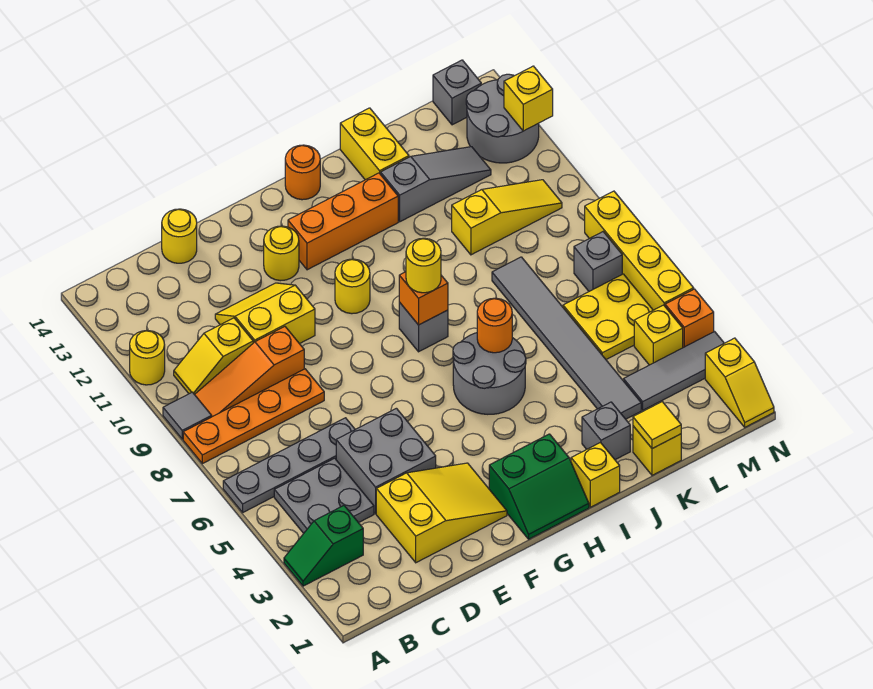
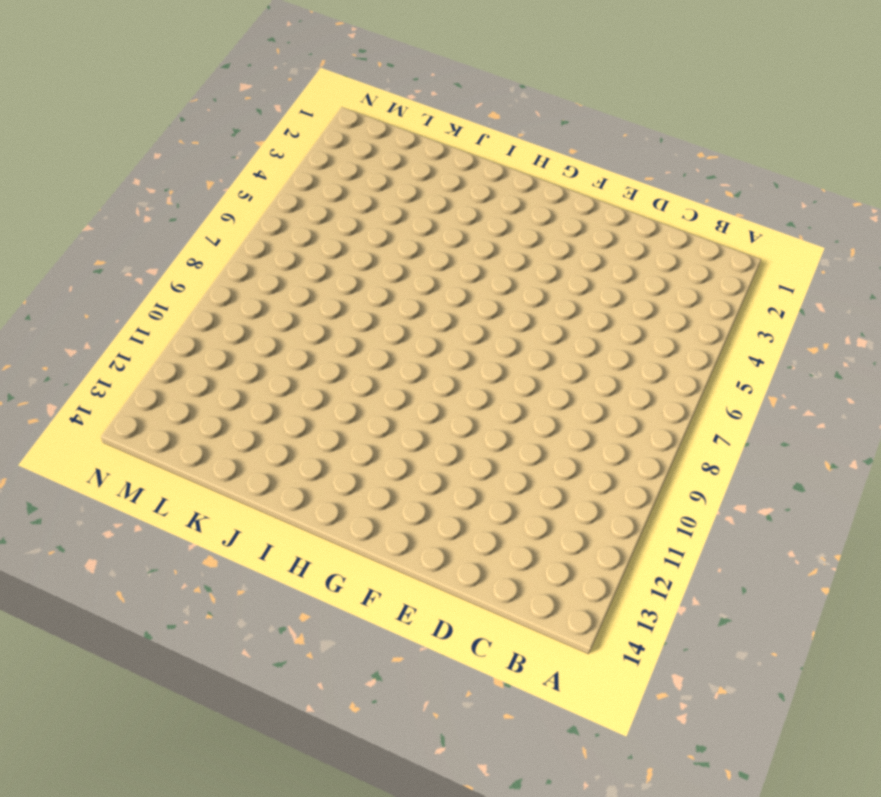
none -> green slope A3:B3 level 1 top B
none -> grey plate A6:D6 level 1
none -> orange plate A8:D8 level 1
none -> grey tile A9 level 1

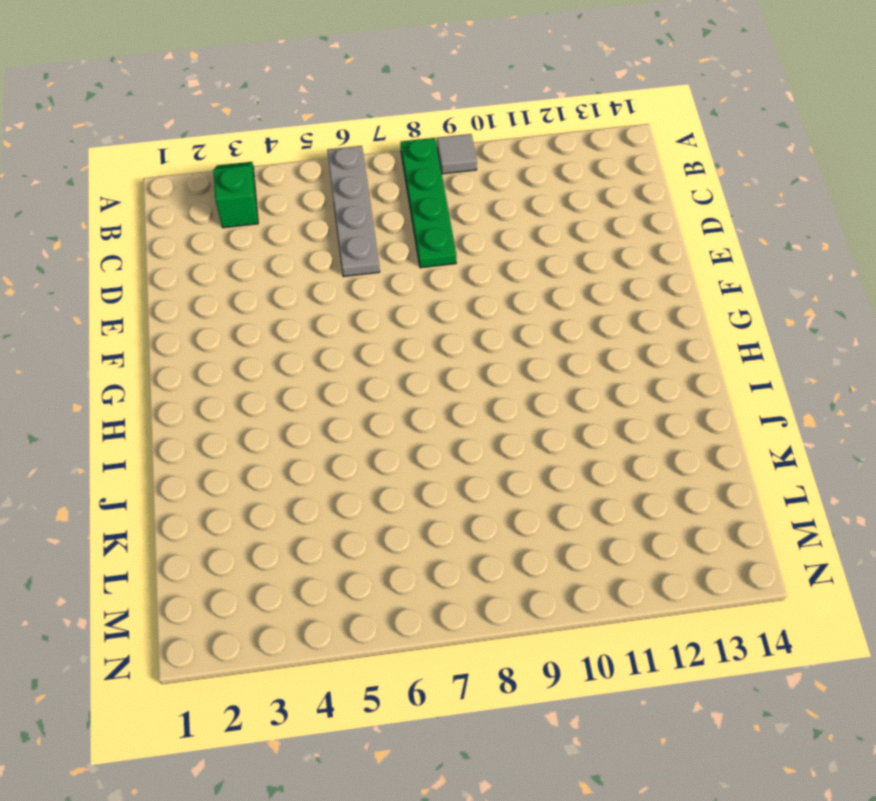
green plate A8:D8 level 1 -> orange plate A8:D8 level 1
none -> yellow round brick A11 level 1
none -> grey plate B4:C5 level 1
none -> orange slope B9:D9 level 1 top D
none -> yellow slope B10:C10 level 1 top C

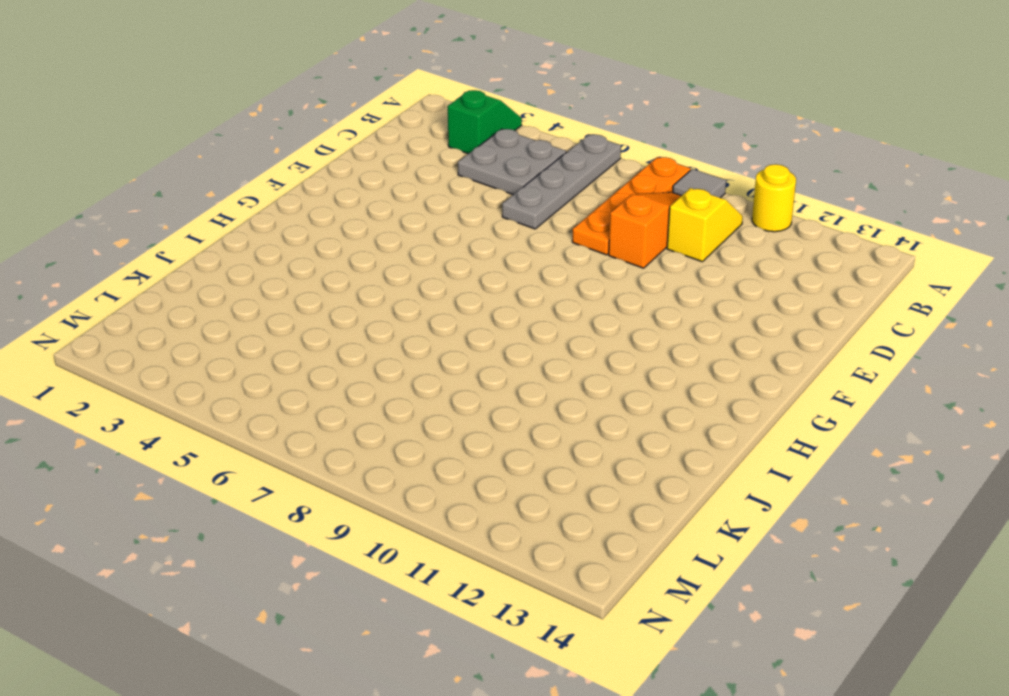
none -> yellow slope D2:F3 level 1 top D
none -> grey brick D4:E5 level 1
none -> yellow slope D10:E11 level 1 top 10
none -> yellow round brick D14 level 1

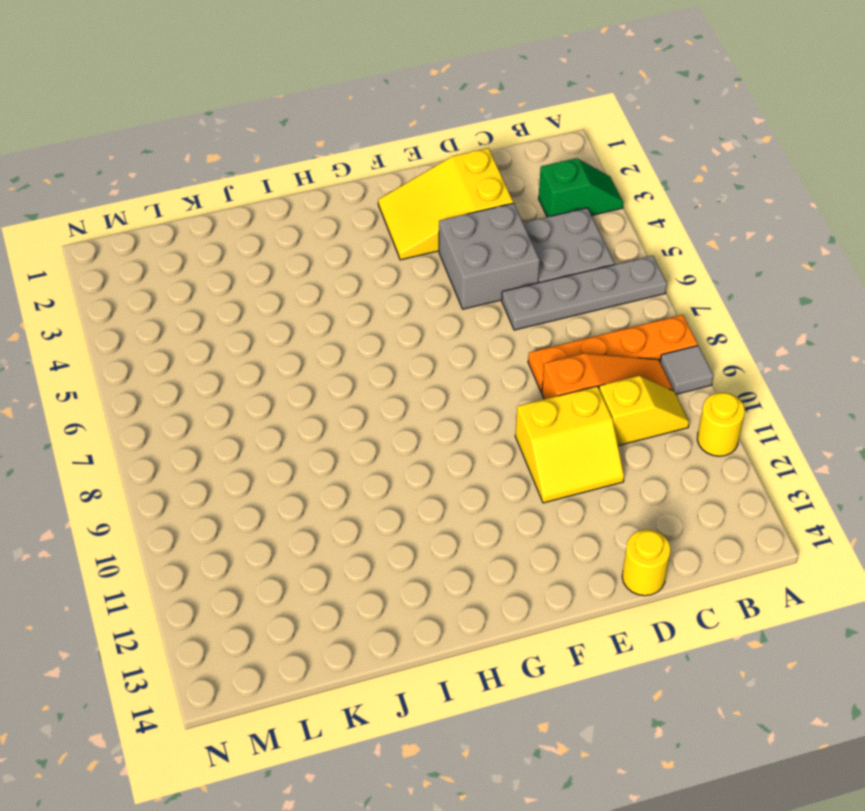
none -> yellow round brick F12 level 1
none -> green slope G1:H2 level 1 top 2
none -> yellow round brick G10 level 1
none -> orange brick G12:I12 level 1

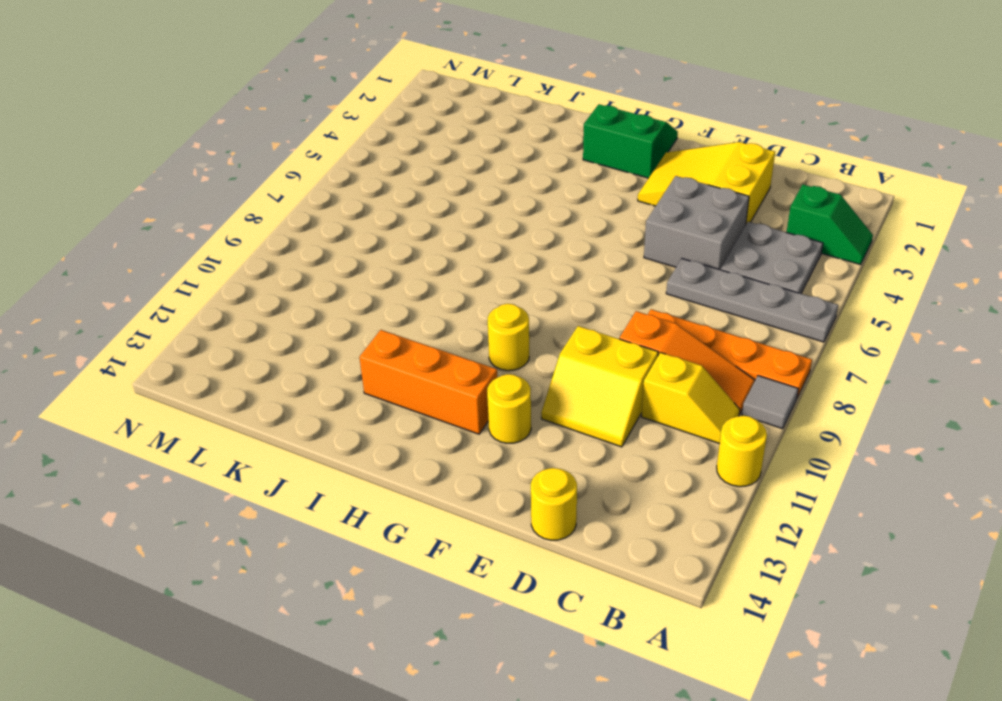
none -> grey round brick H5:I6 level 1
none -> grey brick H8 level 1
none -> orange round brick H14 level 1
none -> yellow brick I1 level 1

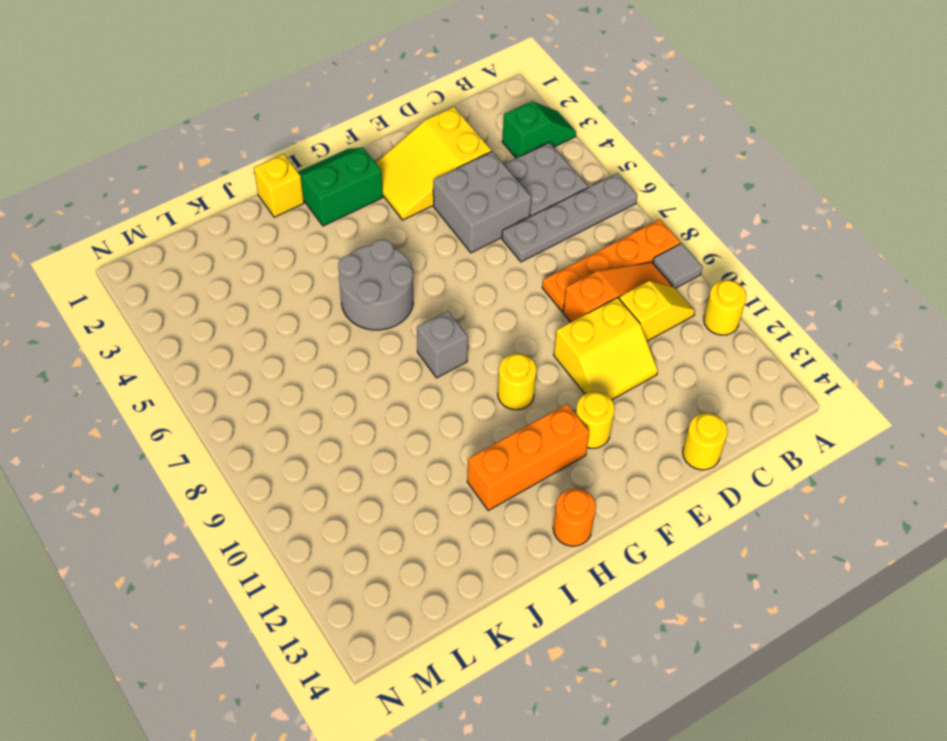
none -> grey brick J2 level 1
none -> grey slope J12:L12 level 1 top J
none -> yellow brick J13:J14 level 1
none -> yellow brick K1 level 1

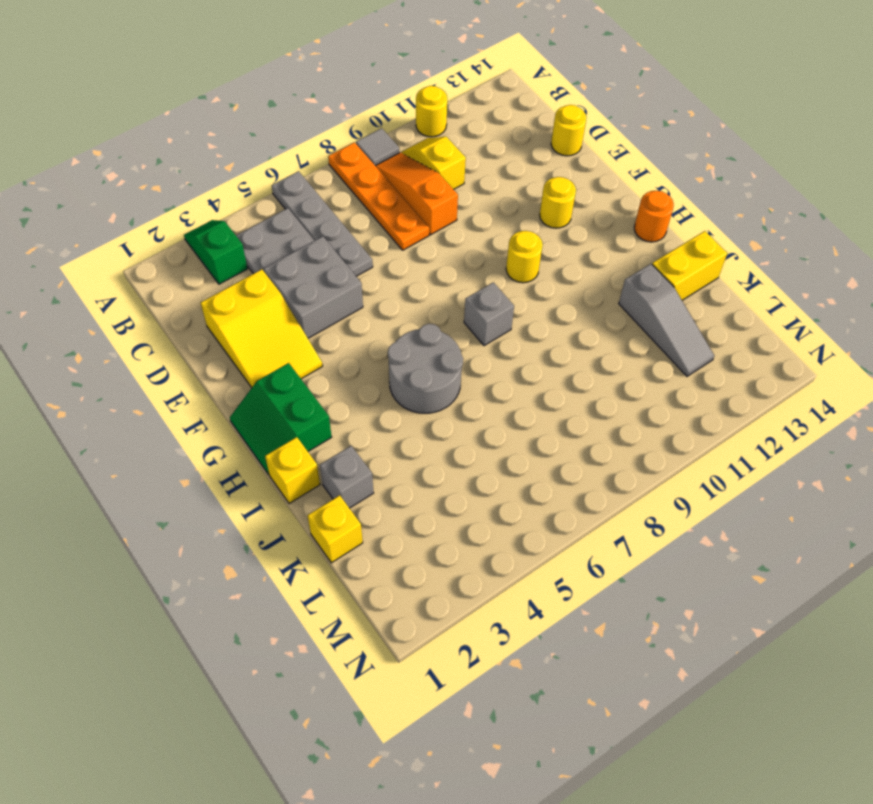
none -> yellow slope D10:E11 level 1 top 10
none -> orange brick G12:I12 level 1
none -> grey tile K3:K8 level 1
none -> yellow slope K10:M10 level 1 top K

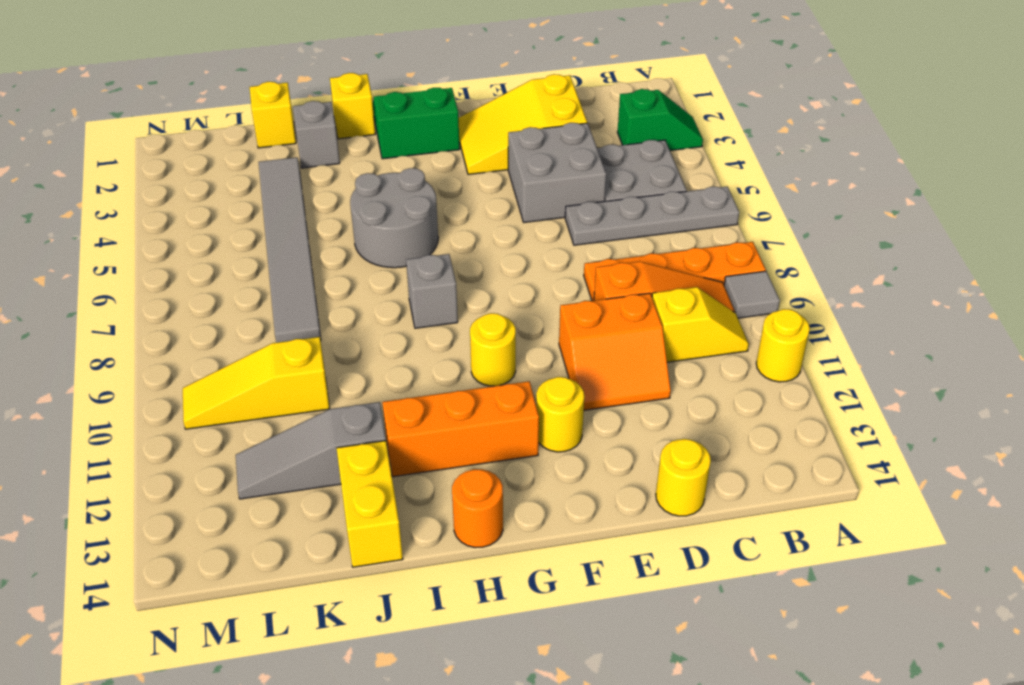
orange slope D10:E11 level 1 top 10 -> yellow slope D10:E11 level 1 top 10
none -> grey tile L3:N3 level 1
none -> yellow plate L5:M6 level 1
none -> yellow brick M4 level 1
none -> grey brick M7 level 1

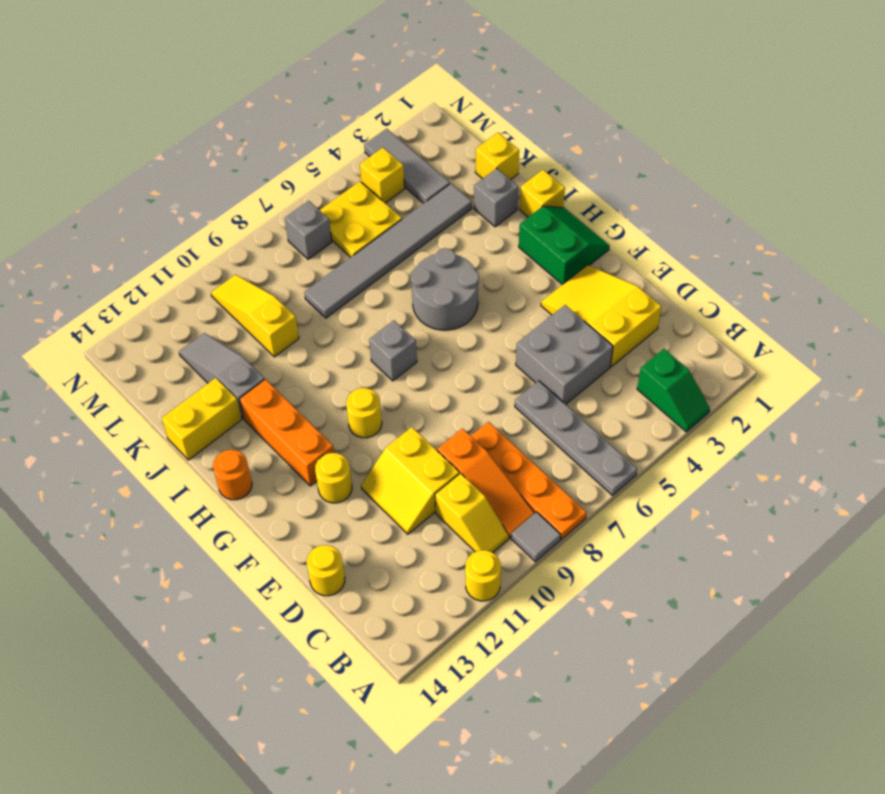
none -> grey plate B4:C5 level 1
none -> grey round brick M12:N13 level 1
none -> grey brick M14 level 1
none -> yellow slope N1:N2 level 1 top 2

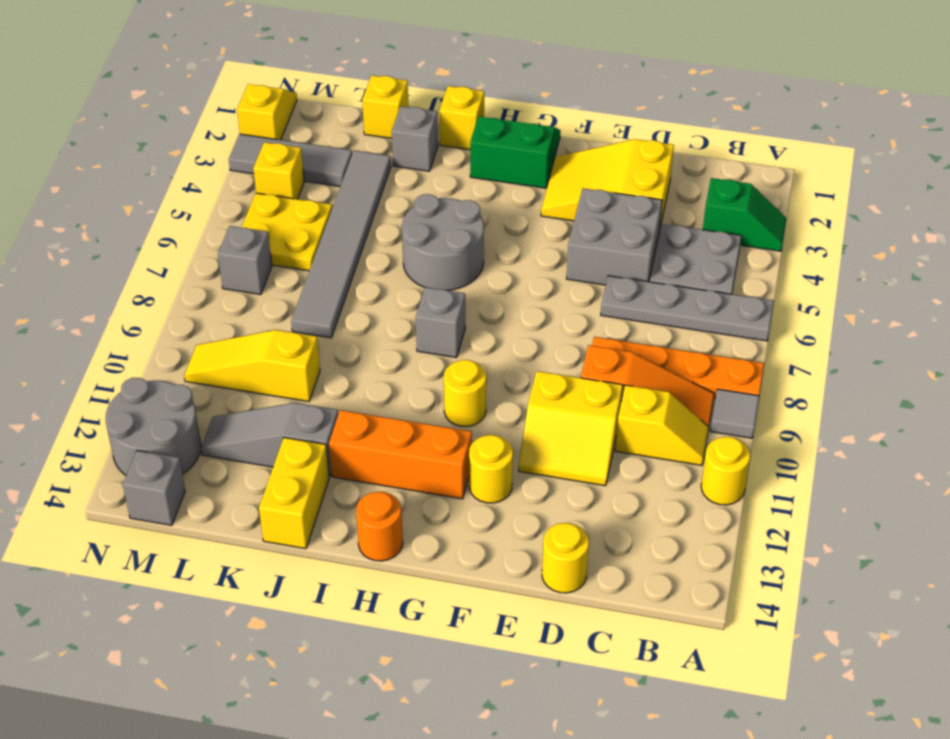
none -> orange brick N4 level 1
none -> yellow brick N5:N8 level 1
none -> orange brick H8 level 2
none -> orange round brick I6 level 2

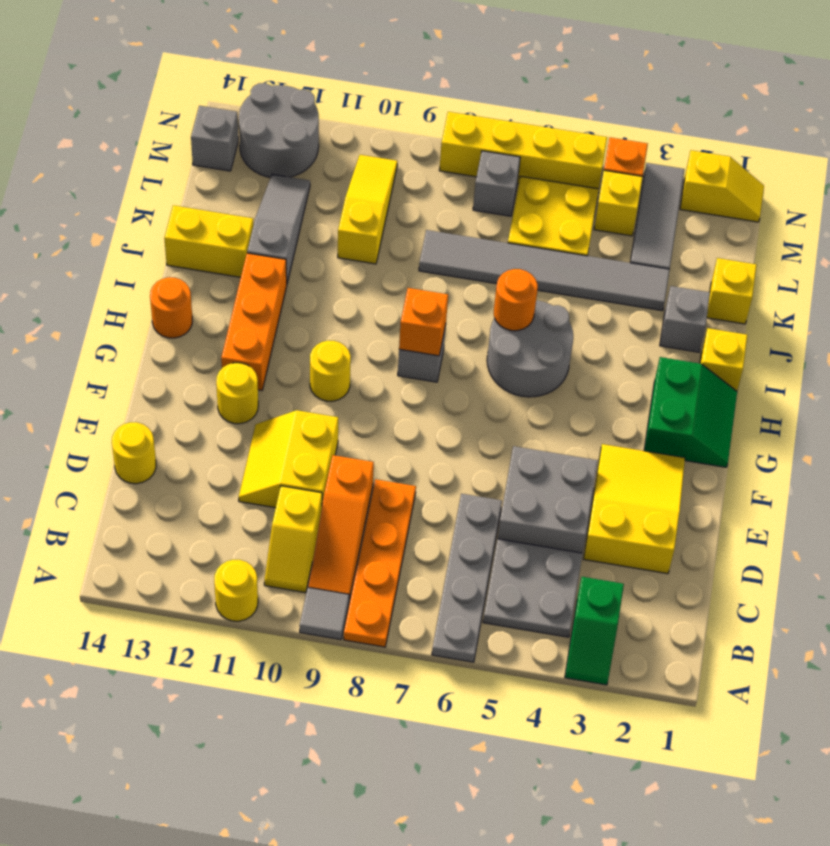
none -> yellow tile K1 level 2
none -> yellow brick N12 level 2
none -> yellow round brick H8 level 3

